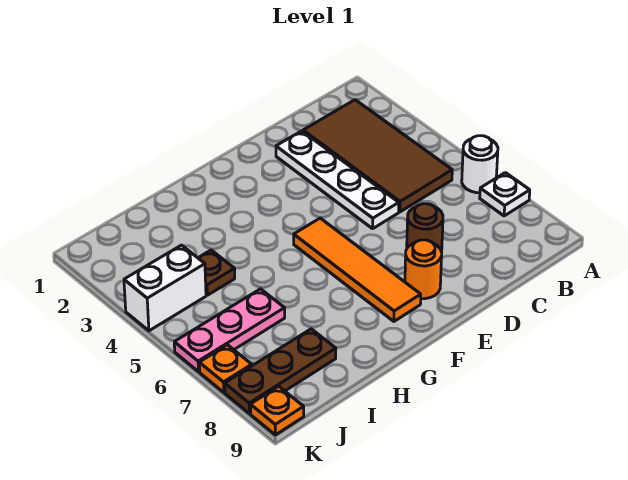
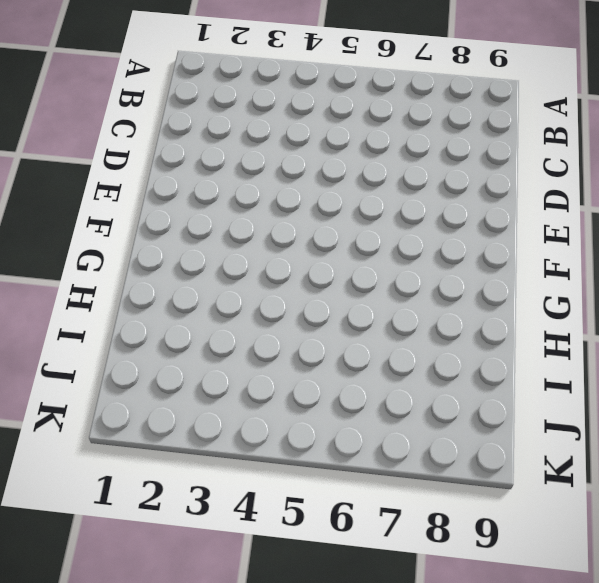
none -> white round brick A6 level 1
none -> white plate A7 level 1
none -> brown tile B2:C5 level 1

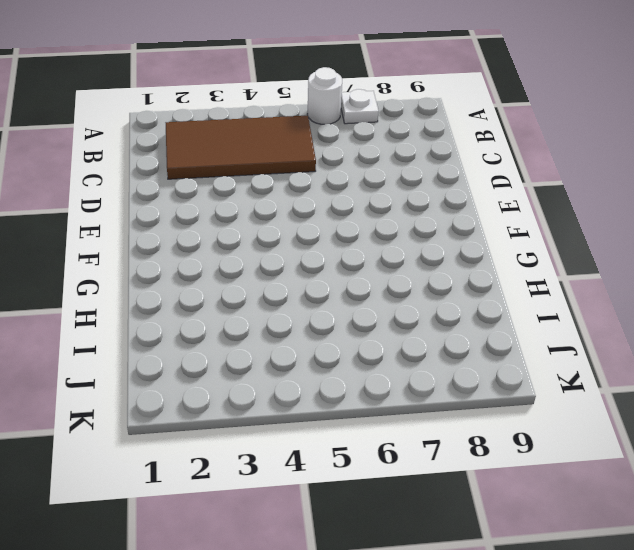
none -> white plate D2:D5 level 1
none -> brown round brick D7 level 1
none -> orange round brick E8 level 1

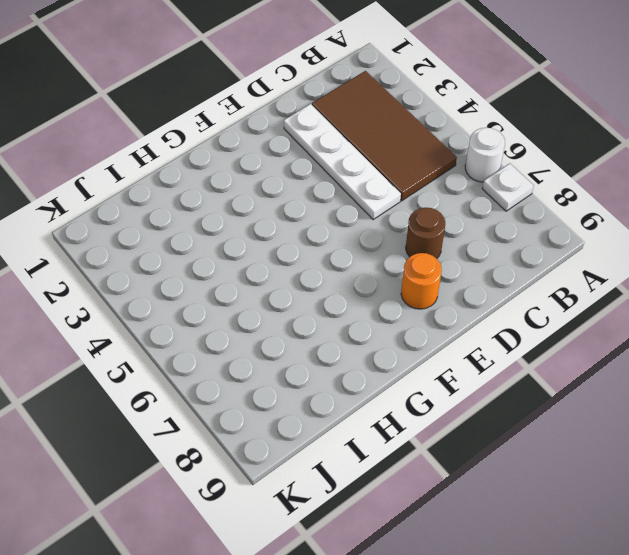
none -> orange tile F5:F8 level 1
none -> brown plate I4 level 1
none -> pink plate I6:K6 level 1

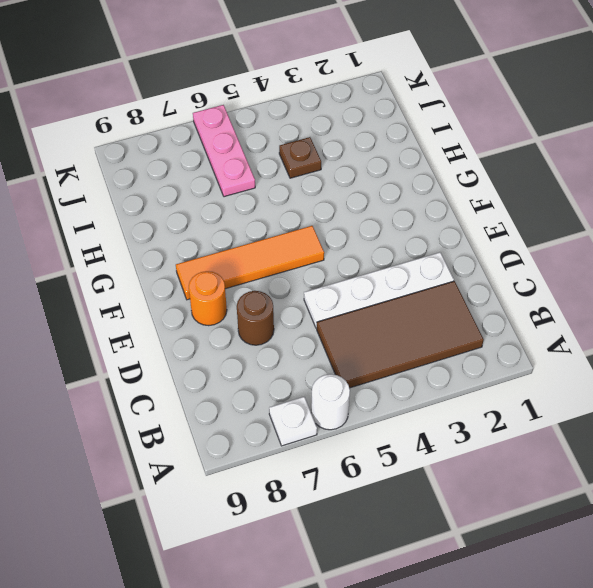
none -> brown plate I8:K8 level 1
none -> white brick J4:K4 level 1
none -> orange plate K7 level 1

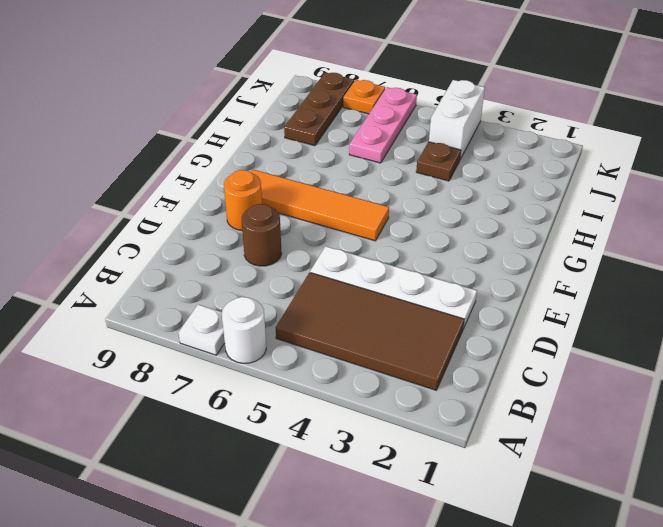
none -> orange plate K9 level 1

